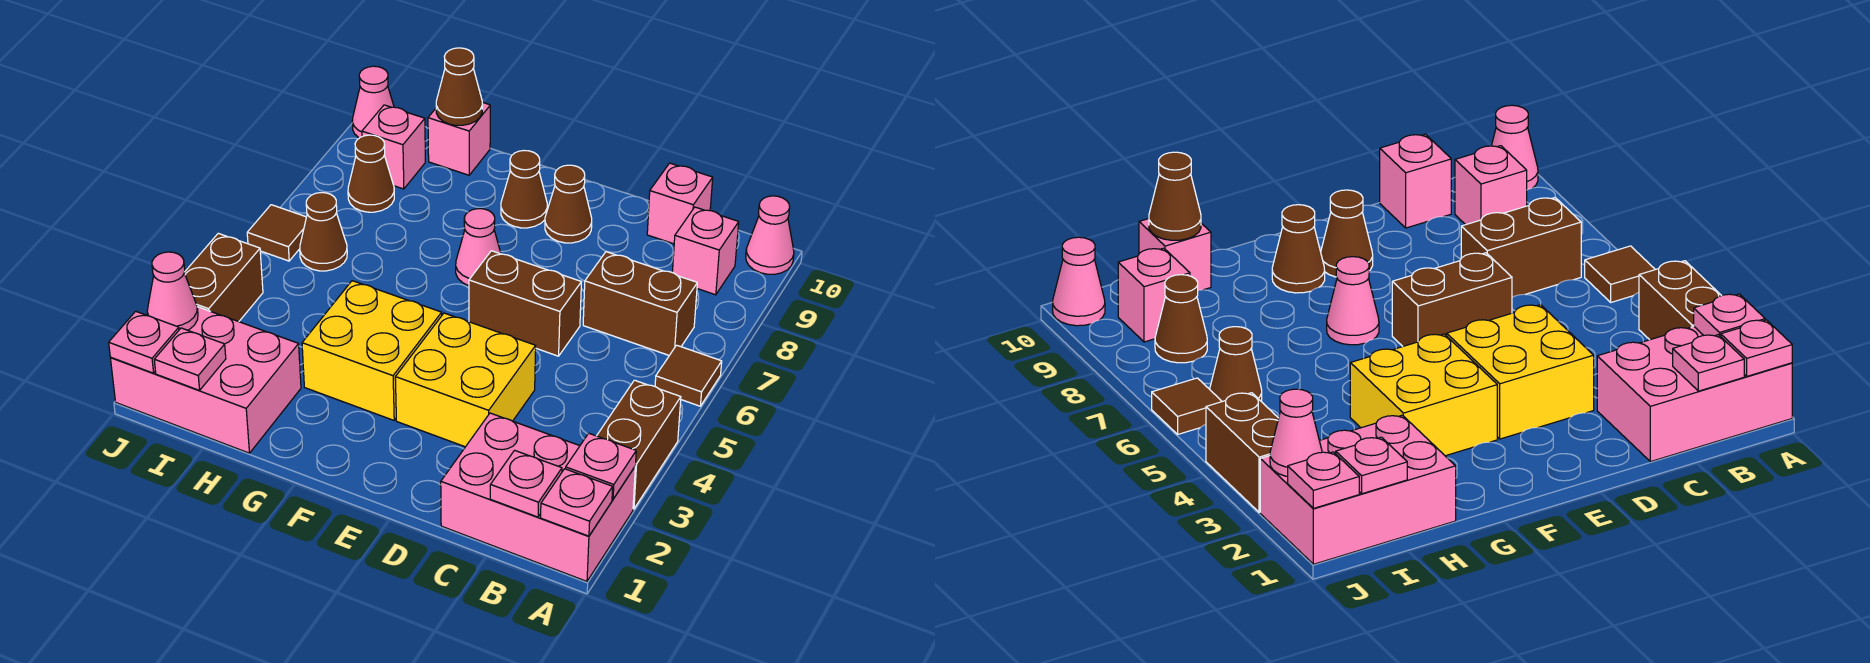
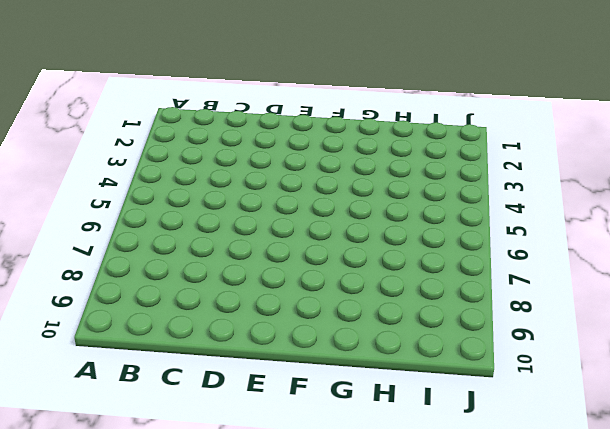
none -> pink brick A1:C2 level 1
none -> brown brick A3:A4 level 1
none -> brown tile A6 level 1

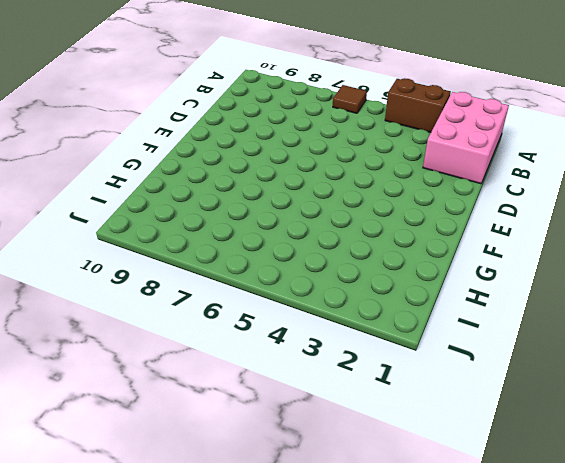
none -> pink cone A10 level 1
none -> brown brick B7:C7 level 1
none -> pink brick B9 level 1

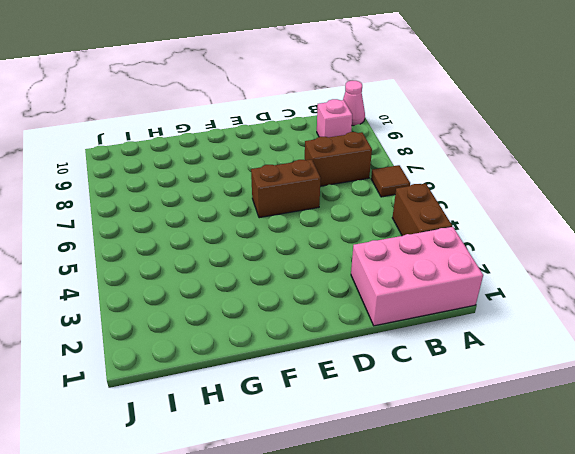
none -> pink brick C10 level 1
none -> yellow brick D3:E4 level 1
none -> brown cone E9 level 1

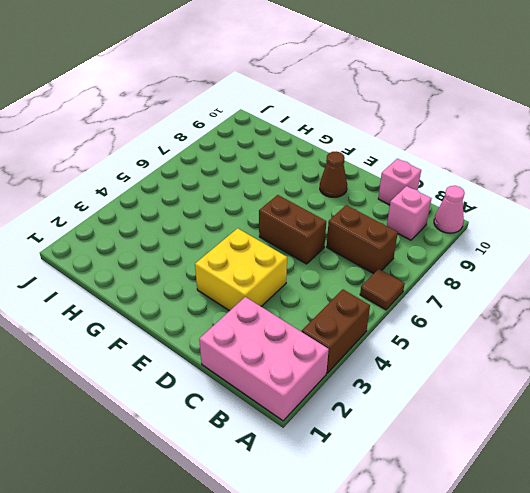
none -> yellow brick F3:G4 level 1
none -> pink cone F7 level 1
none -> brown cone F9 level 1

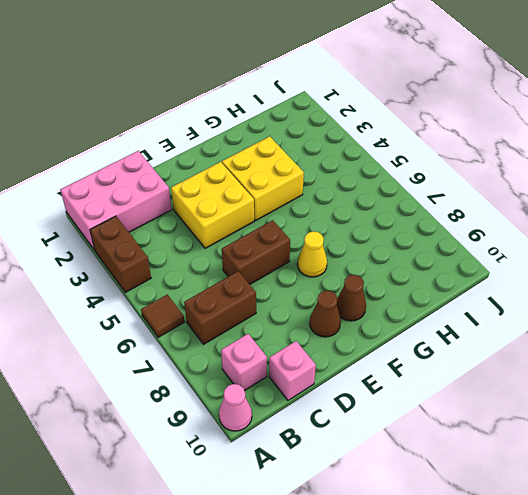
yellow cone F7 level 1 -> pink cone F7 level 1
none -> pink brick H1:J2 level 1
none -> pink brick H10 level 1
none -> brown cone I6 level 1

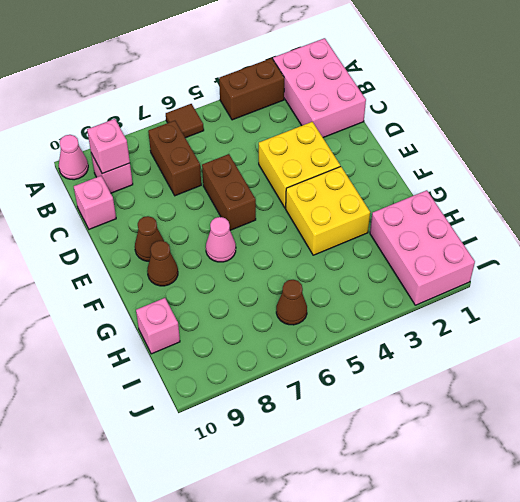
pink brick B9 level 2 -> pink brick I9 level 1
none -> brown cone I8 level 1
none -> brown brick J3:J4 level 1
none -> brown tile J6 level 1

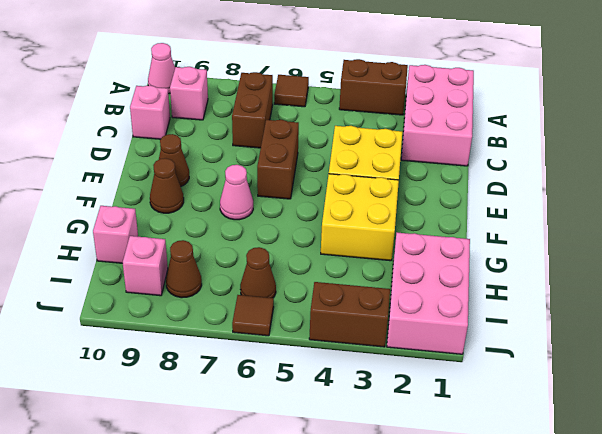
none -> pink cone J10 level 1
none -> pink plate A1 level 2
none -> pink plate A2 level 2

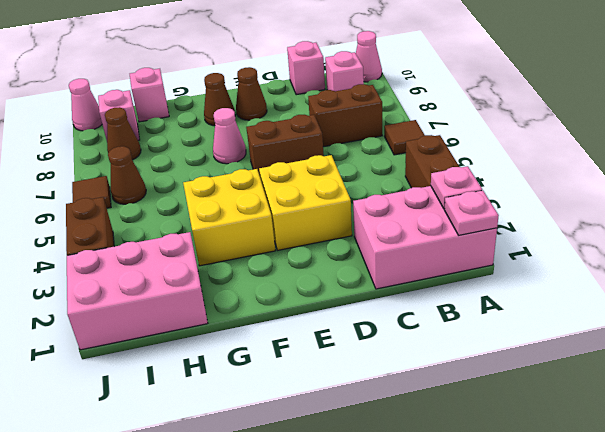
none -> pink plate B1 level 2
none -> brown cone H10 level 2
none -> pink plate I1 level 2

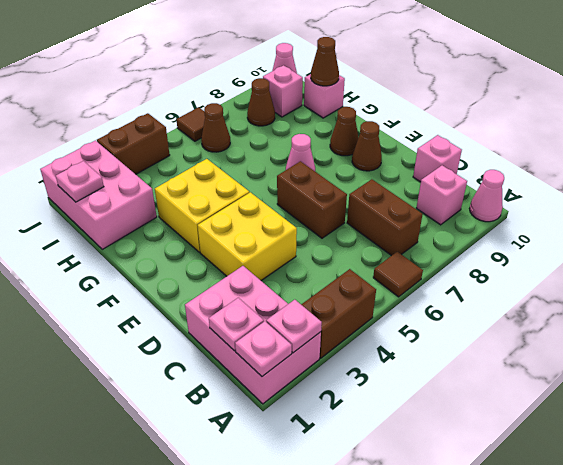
none -> pink plate J1 level 2
none -> pink cone J2 level 2

